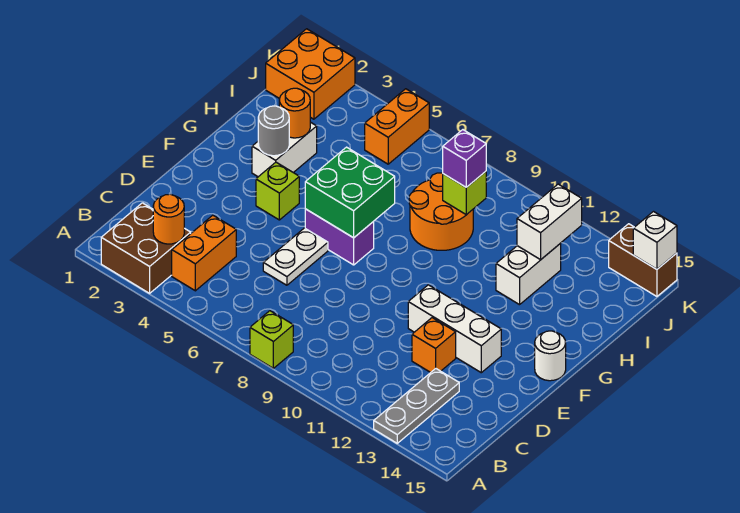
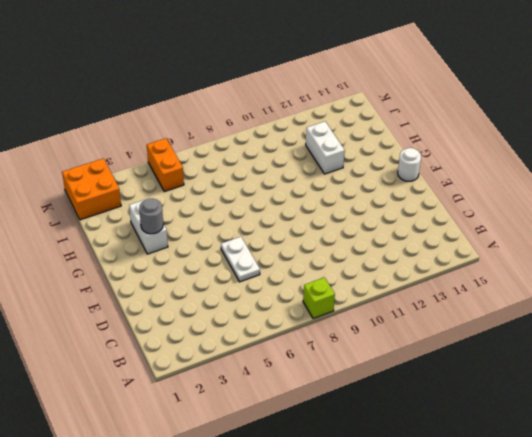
none -> brown brick A2:B3 level 1
none -> grey plate A13:C13 level 1
none -> orange brick B4:C4 level 1

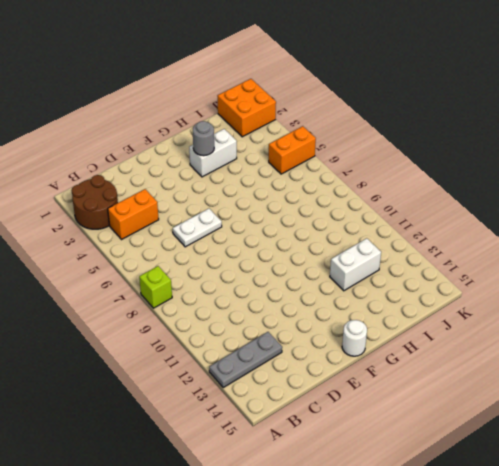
brown round brick A2:B3 level 1 -> brown brick A2:B3 level 1
none -> orange brick D12 level 1
none -> white brick E11:E13 level 1
none -> lime brick F4 level 1

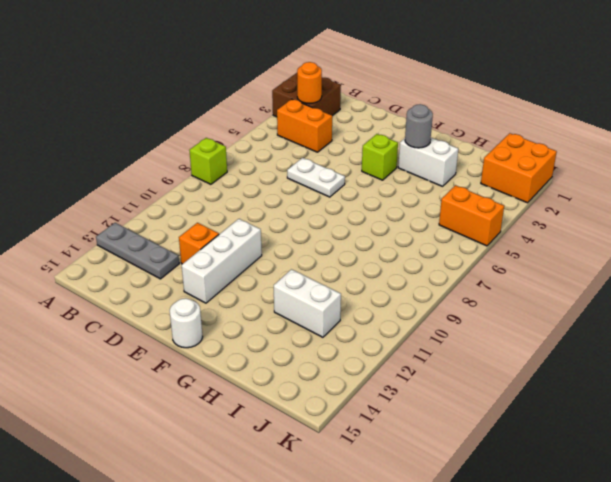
none -> purple brick F6:F7 level 1
none -> orange round brick H8:I9 level 1
none -> brown brick K14:K15 level 1

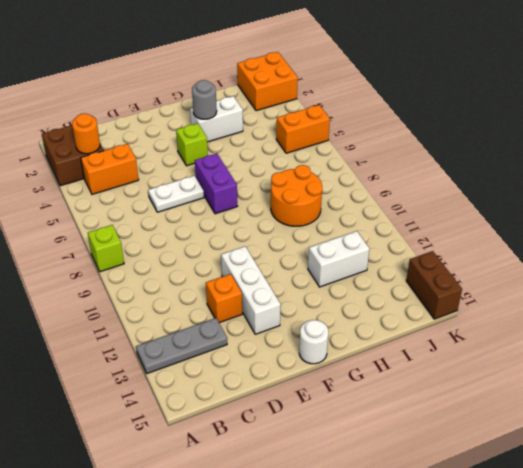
none -> green brick F6:G7 level 2
none -> orange round brick H3 level 2
none -> lime brick I9 level 2

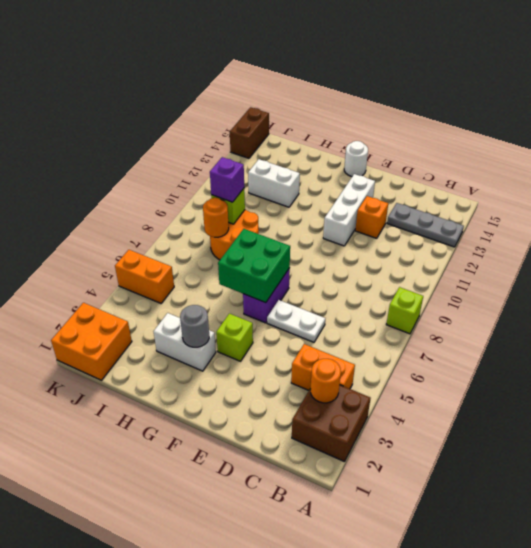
orange round brick I8 level 2 -> orange round brick H3 level 2
none -> white brick I12:J12 level 2
none -> white brick K15 level 2

